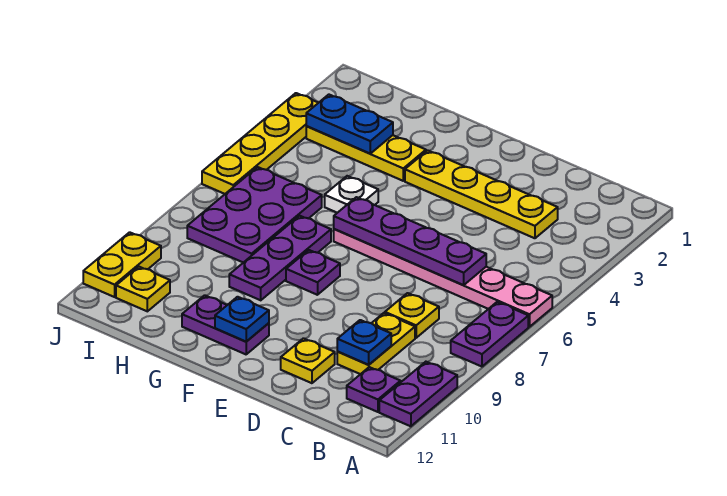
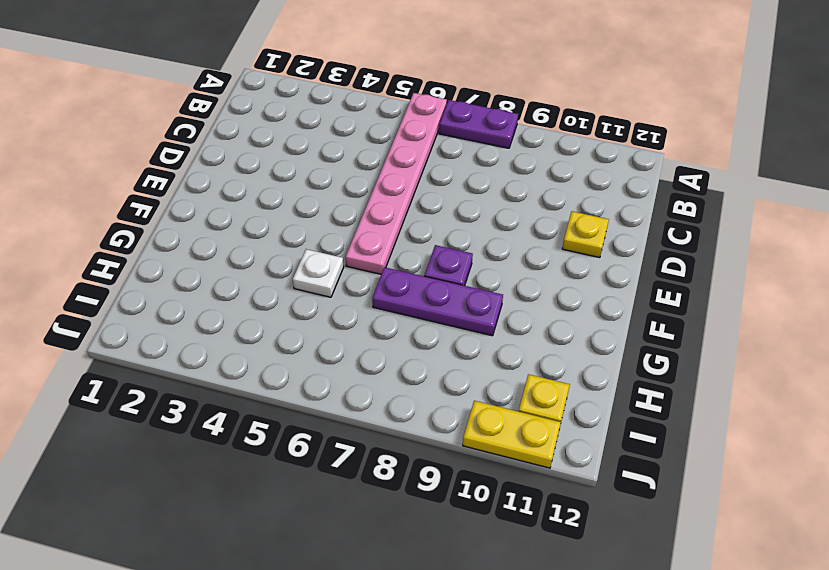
none -> purple plate A10:A11 level 1
none -> purple plate B11 level 1
none -> yellow plate C3:F3 level 1

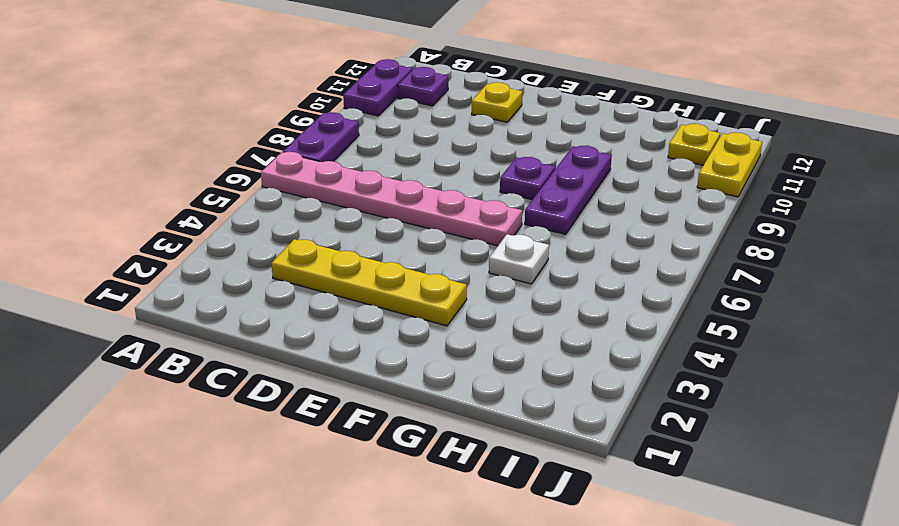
none -> yellow plate C8 level 1
none -> yellow plate C9:C10 level 1
none -> purple plate F11:G11 level 1

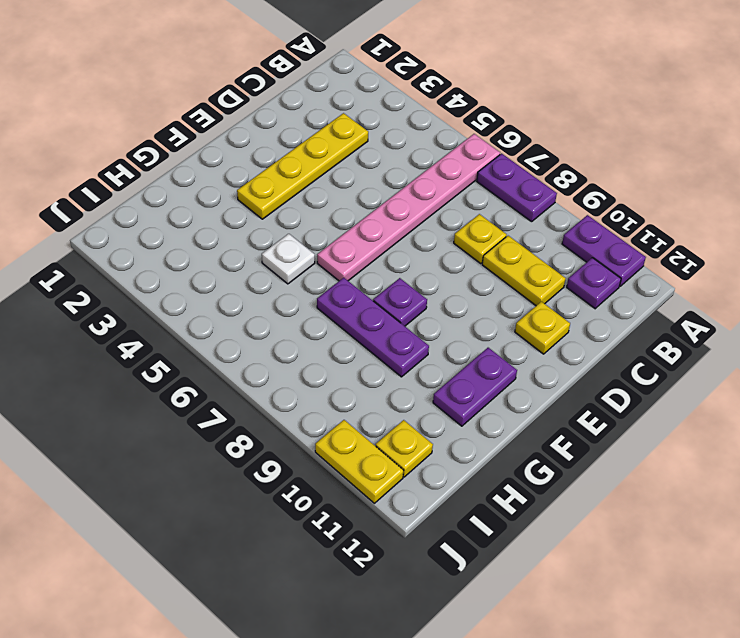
none -> yellow plate G3:I3 level 1
none -> purple plate H6:I8 level 1
none -> yellow plate J3:J6 level 1

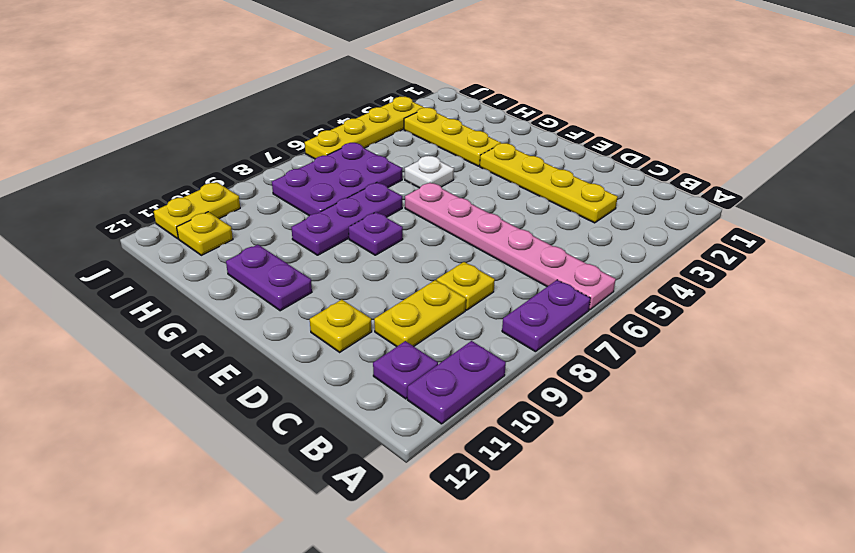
none -> purple plate C6:F6 level 2
none -> blue plate C10 level 2
none -> blue plate F11 level 2

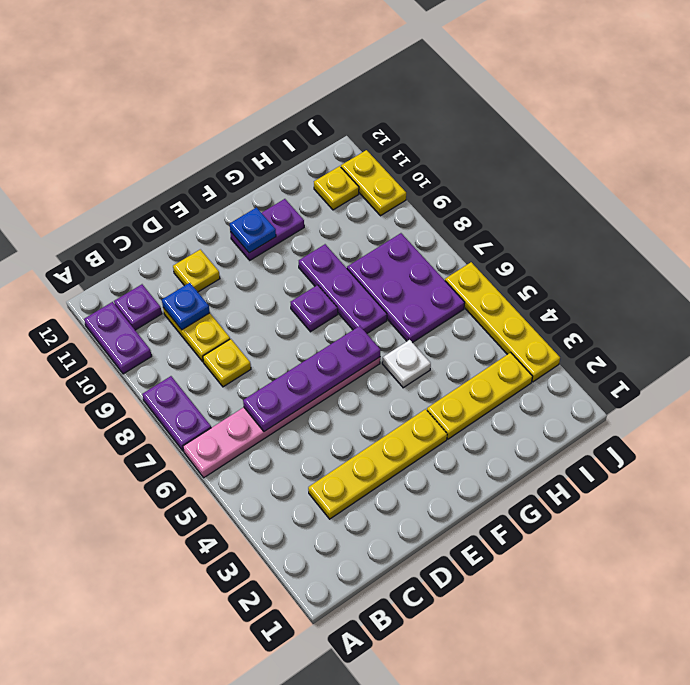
none -> blue plate H3:I3 level 2

